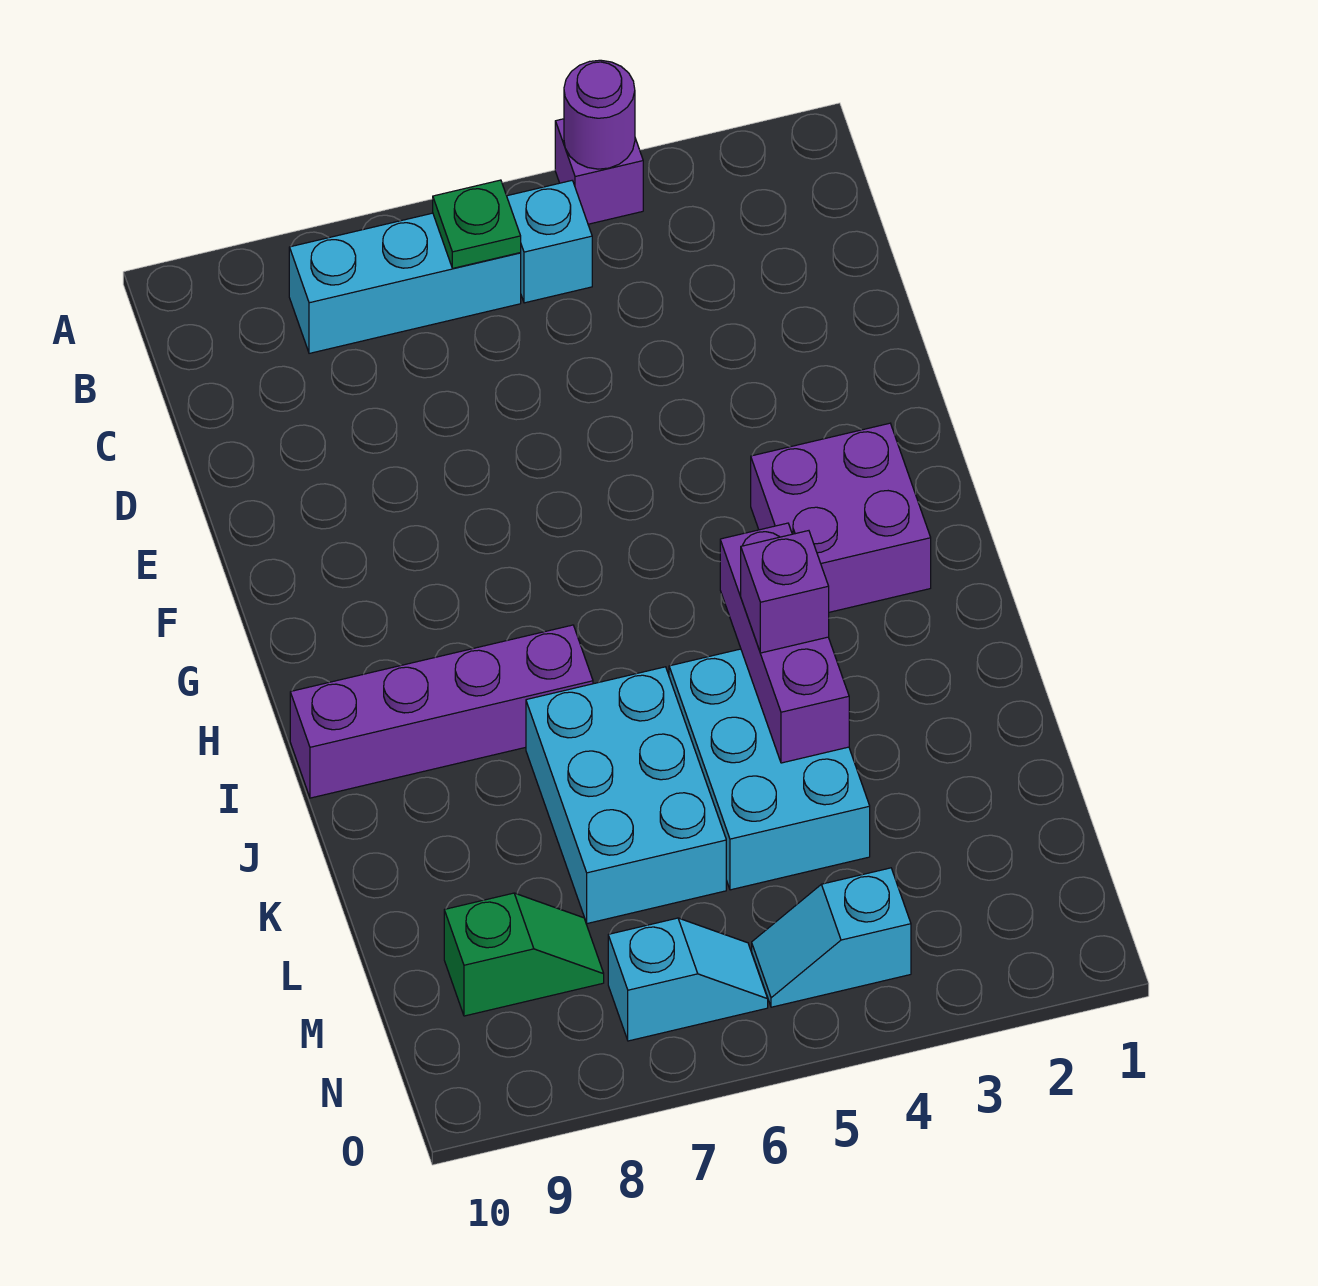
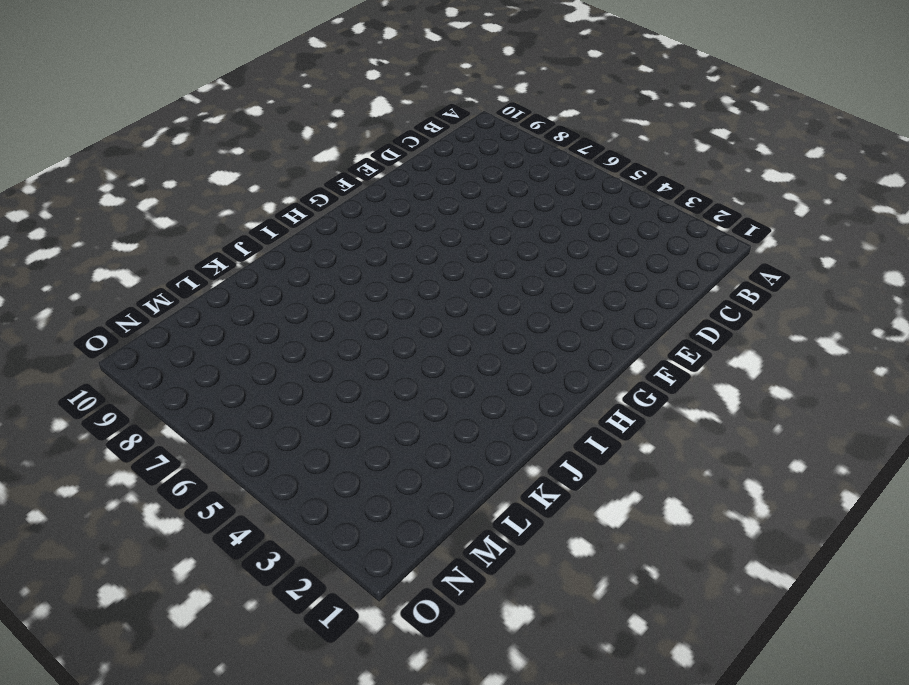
none -> purple brick A4 level 1
none -> cyan brick B5 level 1
none -> cyan brick B6:B8 level 1

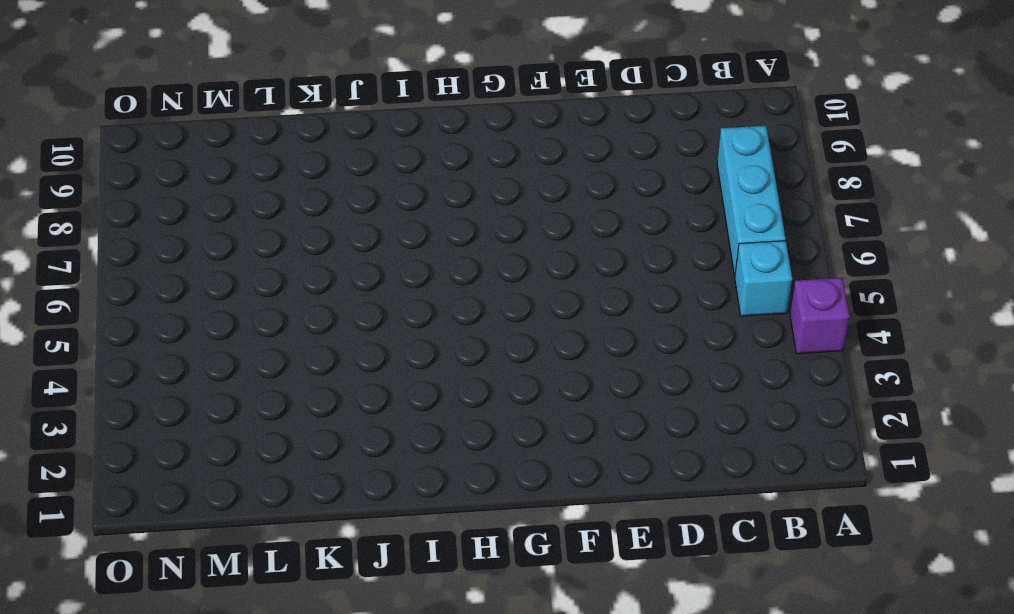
none -> purple brick G2:H3 level 1
none -> purple brick I7:I10 level 1
none -> cyan brick J4:L5 level 1

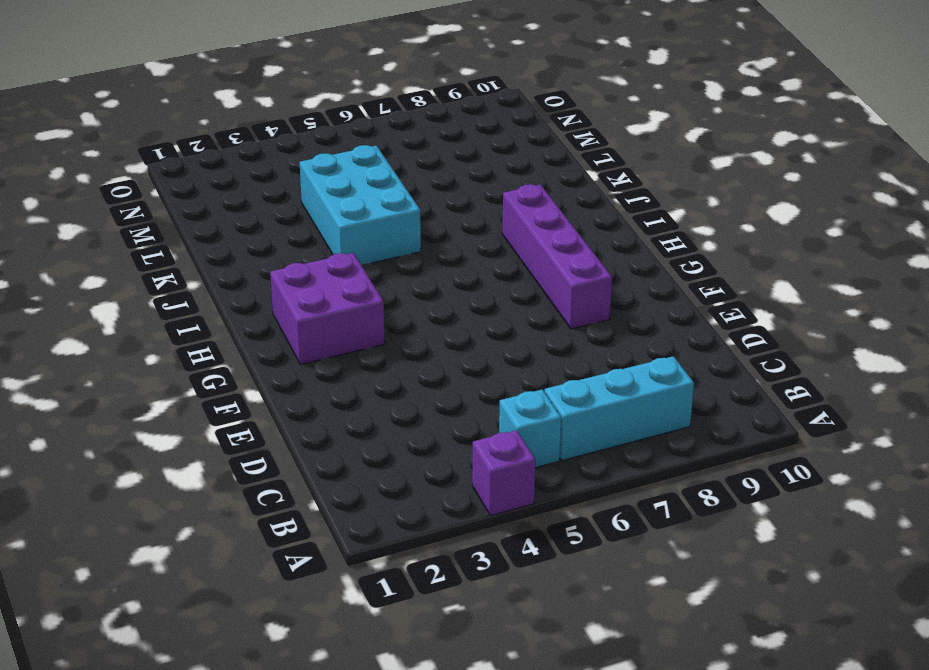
purple brick F8:I8 level 1 -> purple brick I7:I10 level 1
none -> cyan brick J6:L7 level 1
none -> green slope M8:M9 level 1 top 9
none -> cyan slope N4:N5 level 1 top 4

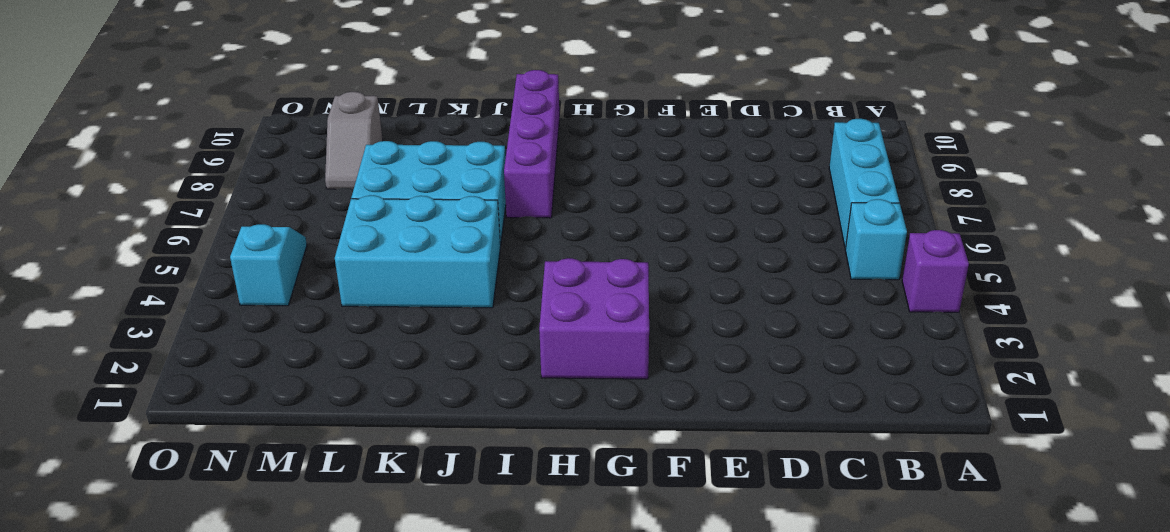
grey slope M8:M9 level 1 top 9 -> green slope M8:M9 level 1 top 9
none -> cyan slope N6:N7 level 1 top 7
none -> purple round brick A4 level 2
none -> green plate B6 level 2

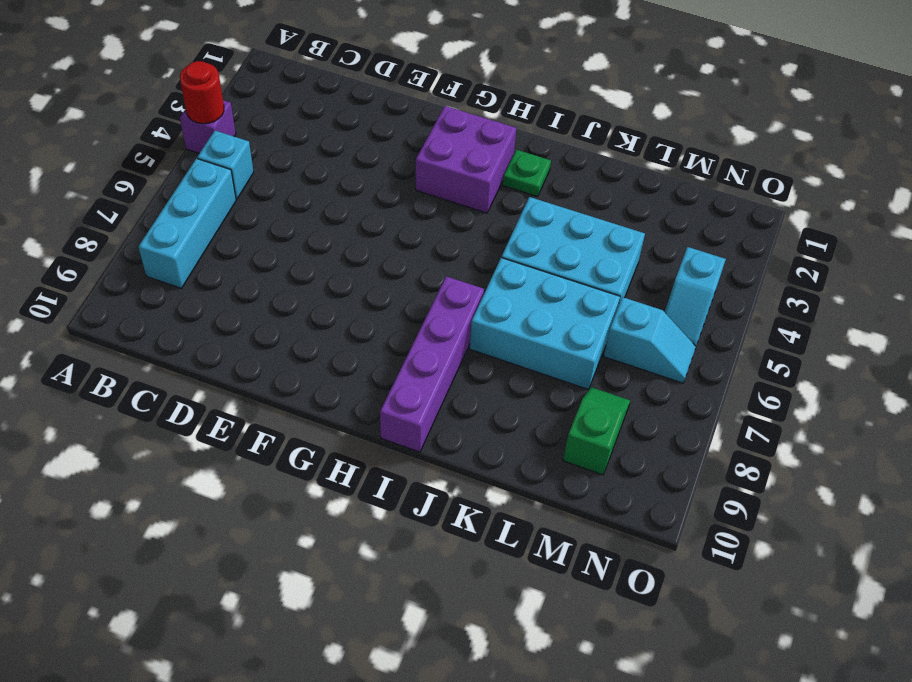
red round brick A4 level 2 -> purple round brick A4 level 2
green plate I2 level 1 -> green plate B6 level 2
cyan slope M6:N6 level 1 top M -> cyan slope N6:N7 level 1 top 7
none -> purple brick I4:K4 level 2
none -> purple brick J4 level 3

